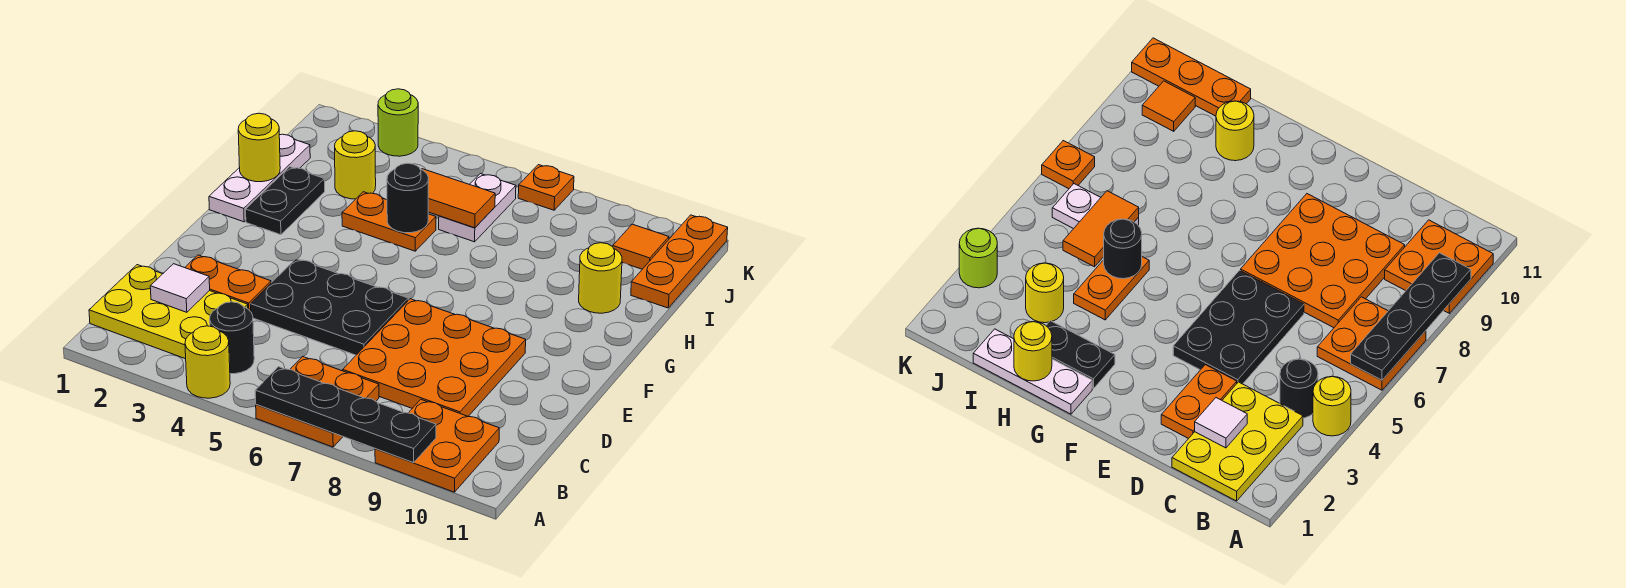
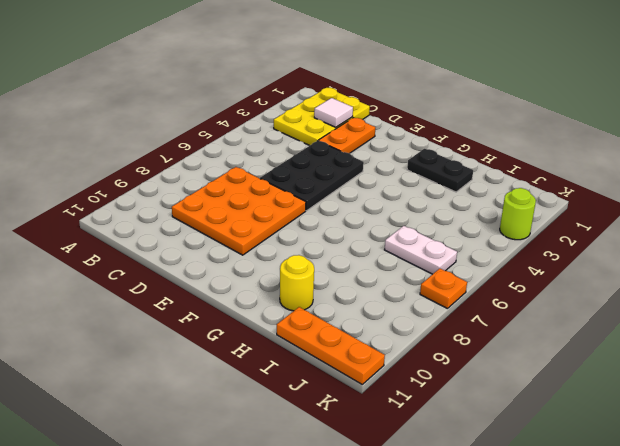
none -> yellow round brick A4 level 1
none -> orange plate A6:B7 level 1
none -> orange plate A9:B10 level 1

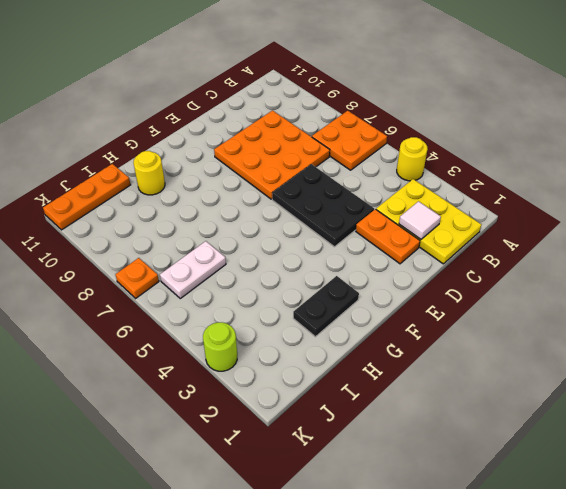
none -> orange plate A9:B10 level 1
none -> black round brick B4 level 1
none -> white plate G1:I1 level 1

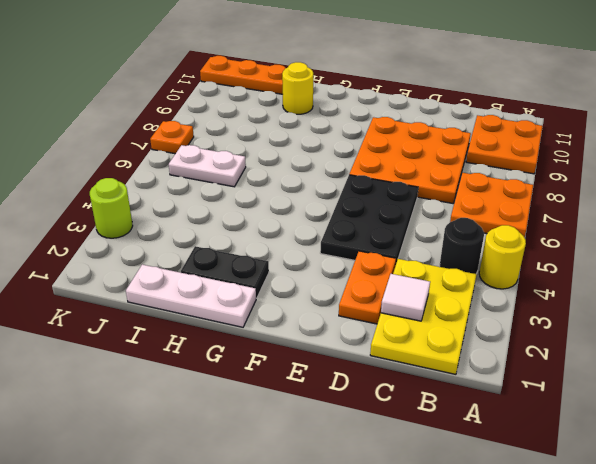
none -> orange plate H4:H5 level 1
none -> yellow round brick I3 level 1
none -> orange tile J10 level 1

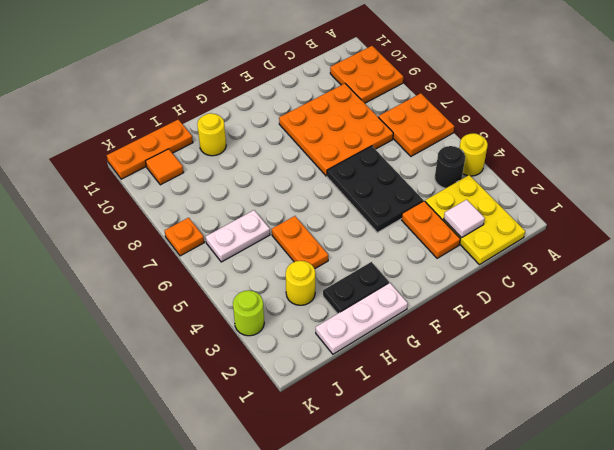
none -> black plate A6:A9 level 2
none -> yellow round brick H1 level 2
none -> black round brick H5 level 2

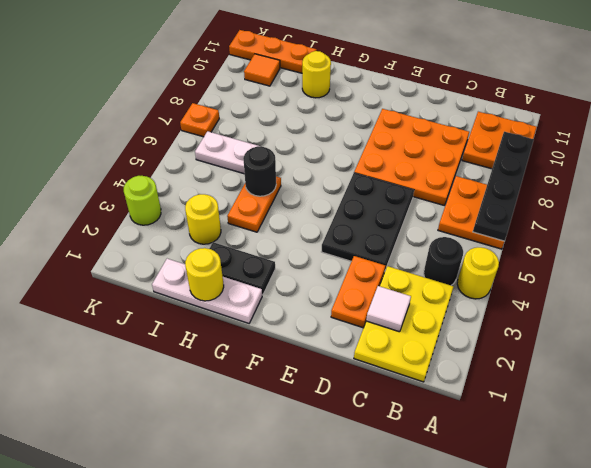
none -> orange tile I5:I6 level 2

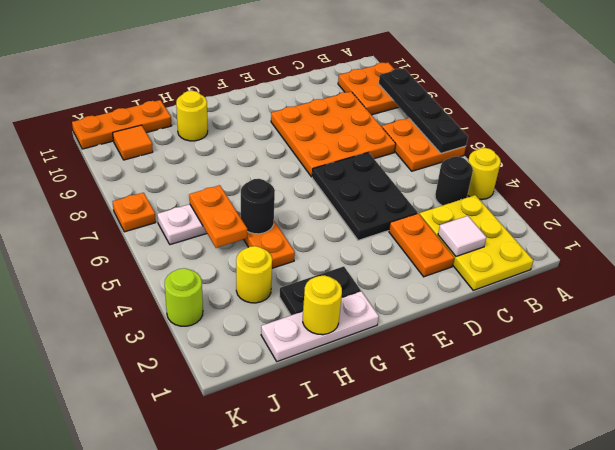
orange plate I5:I6 level 2 -> orange tile I5:I6 level 2

